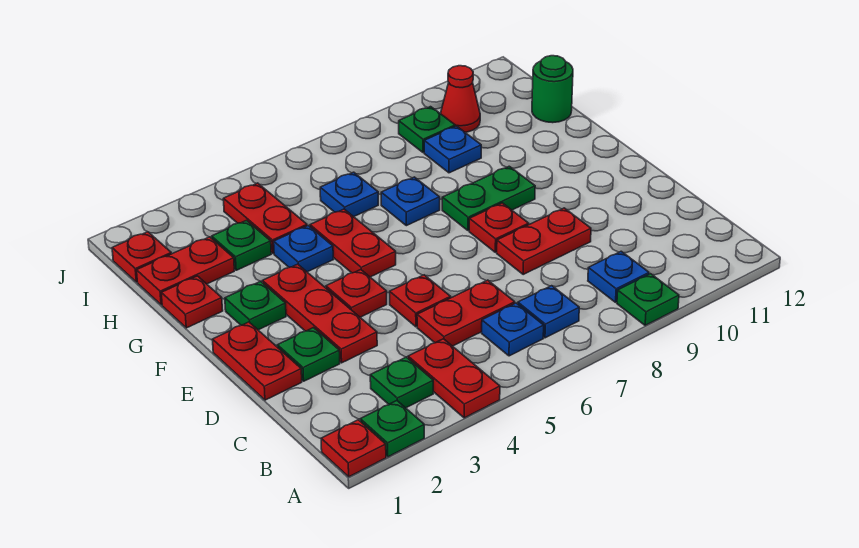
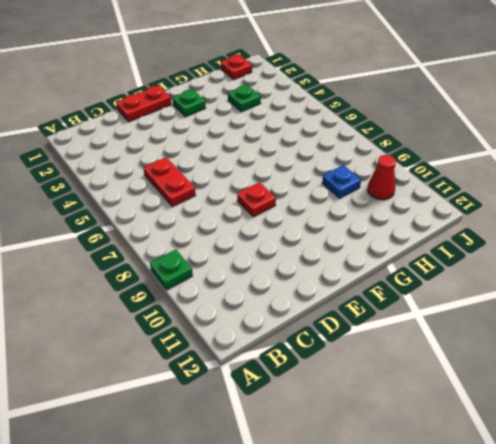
none -> red plate A1 level 1
none -> green plate A2 level 1
none -> red plate A4:B4 level 1
none -> green plate B3 level 1

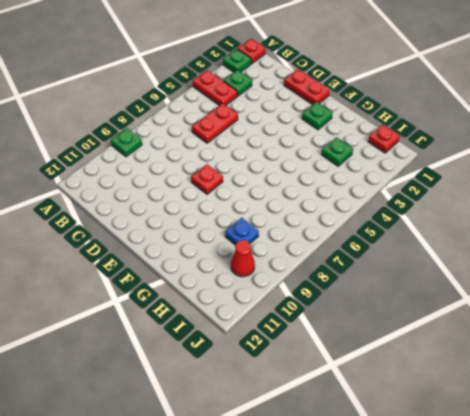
none -> blue plate B6 level 1
none -> blue plate B7 level 1
none -> blue plate B9 level 1
none -> green plate D2 level 1

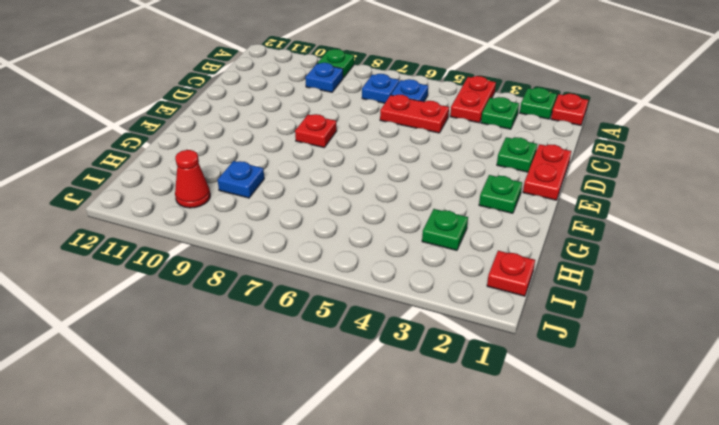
none -> red plate D3:F3 level 1
none -> red plate D5 level 1
none -> red plate D8:D9 level 1
none -> red plate E4 level 1

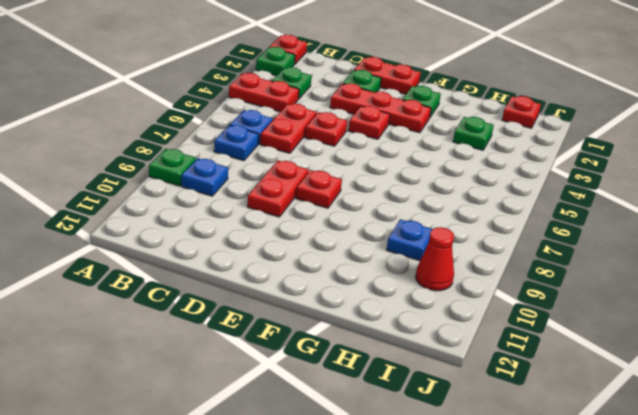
none -> red plate F5:G5 level 1
none -> green plate F8:F9 level 1
none -> red plate G1 level 1
none -> blue plate G4 level 1

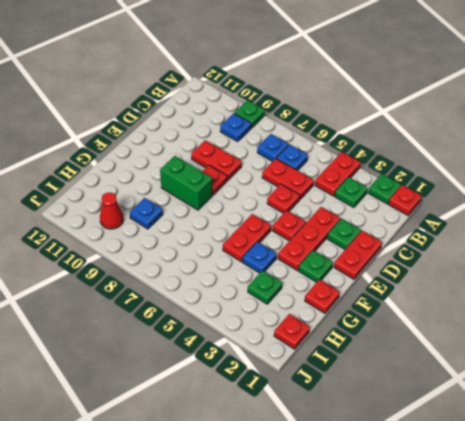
green brick F8:F9 level 1 -> green plate F8:F9 level 1
none -> blue plate G7 level 1
none -> red plate H1:H2 level 1
none -> red plate H4:I4 level 1
none -> blue plate H6 level 1

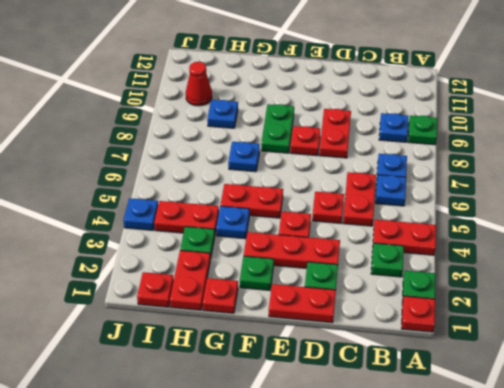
blue plate J4 level 1 -> blue plate H6 level 1
none -> green round brick H12 level 1
none -> green plate I9 level 1

